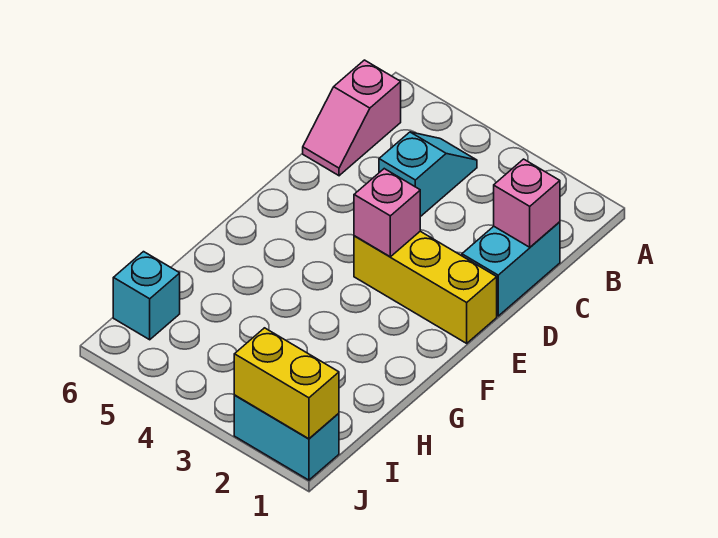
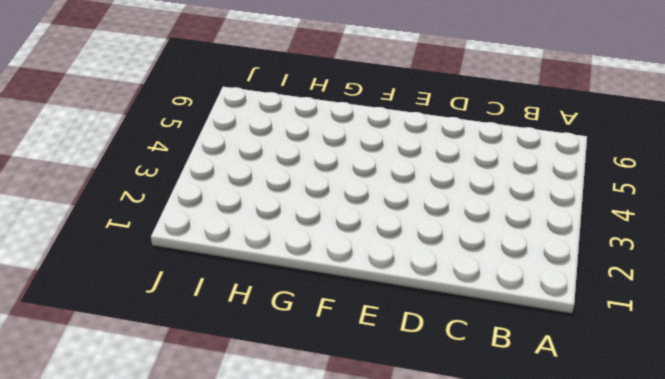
none -> cyan slope B4:C4 level 1 top C
none -> pink slope B6:C6 level 1 top B

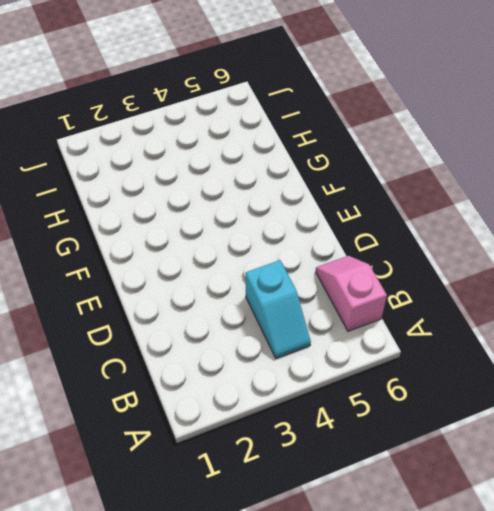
none -> cyan brick C1:D1 level 1
none -> yellow brick E1:E3 level 1

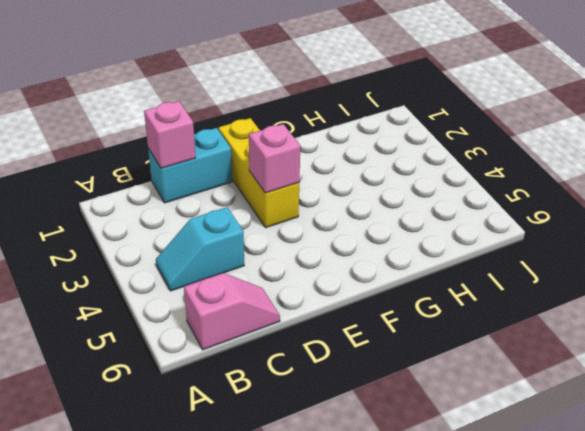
none -> cyan brick I6 level 1
none -> cyan brick J1:J2 level 1

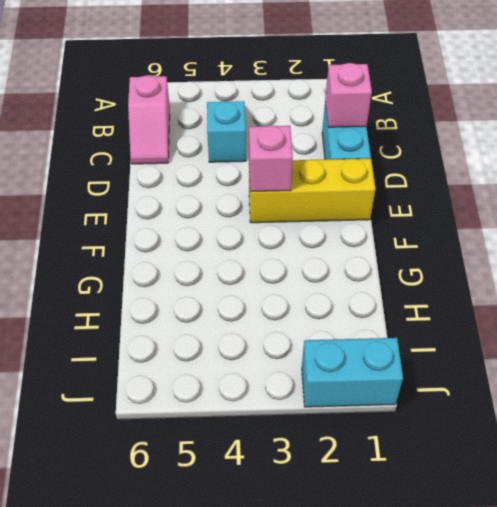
none -> cyan brick I6 level 1
none -> yellow brick J1:J2 level 2

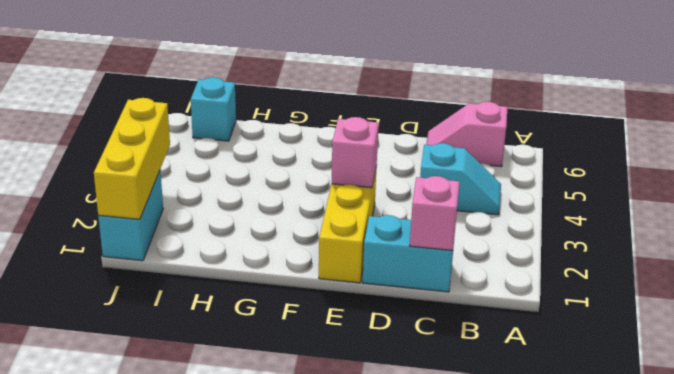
yellow brick J1:J3 level 2 -> yellow brick J1:J2 level 2

